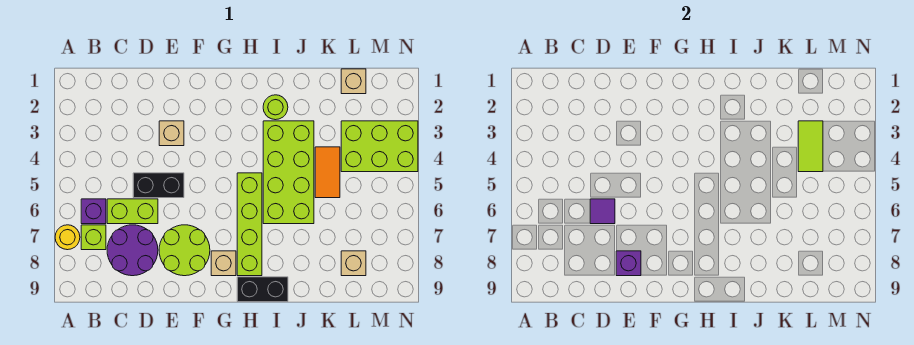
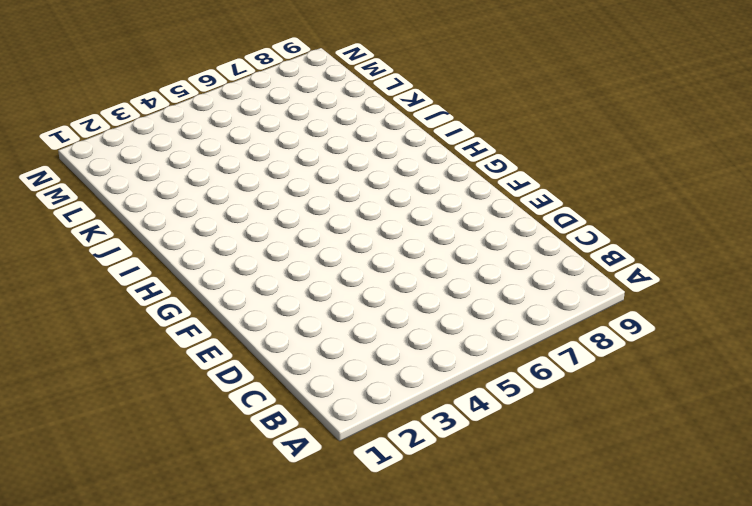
none -> yellow round brick A7 level 1
none -> purple brick B6 level 1
none -> lime brick B7 level 1

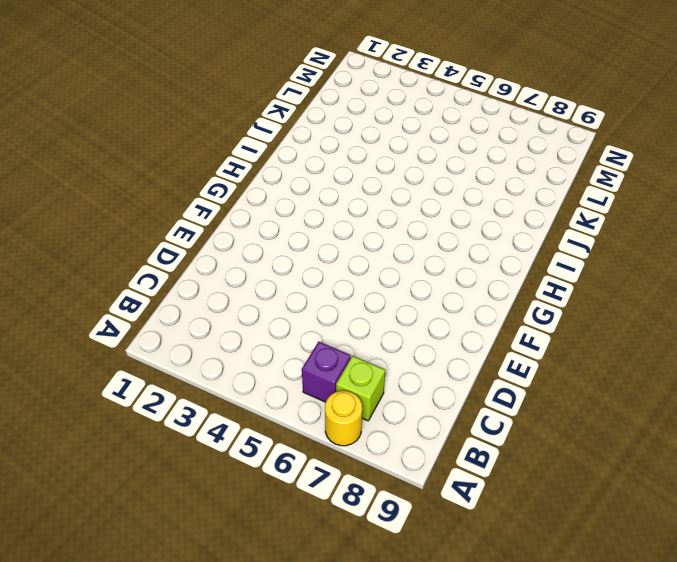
none -> lime brick C6:D6 level 1
none -> purple round brick C7:D8 level 1
none -> black brick D5:E5 level 1

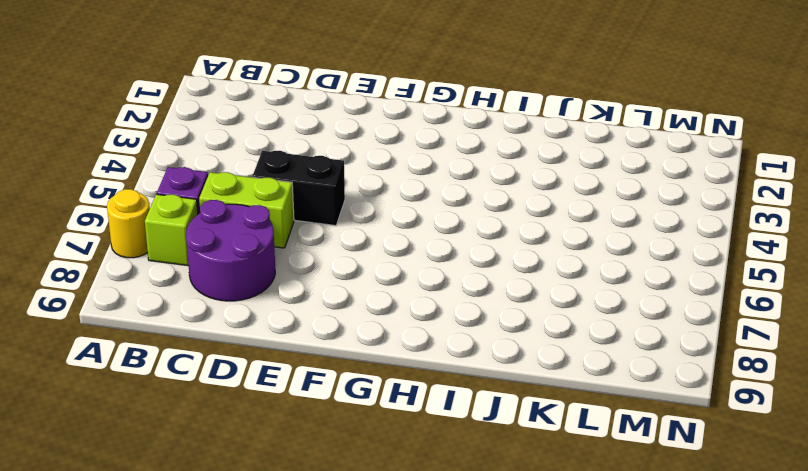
none -> tan brick E3 level 1
none -> lime round brick E7:F8 level 1
none -> tan brick G8 level 1

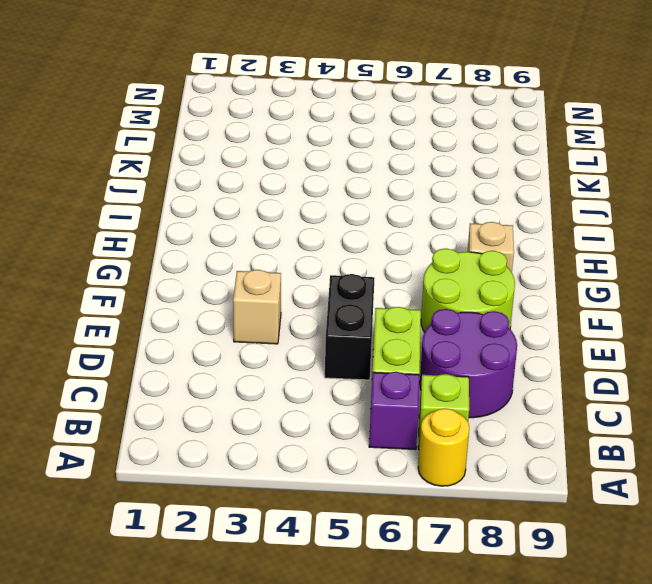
none -> lime brick H5:H8 level 1
none -> black brick H9:I9 level 1
none -> lime round brick I2 level 1

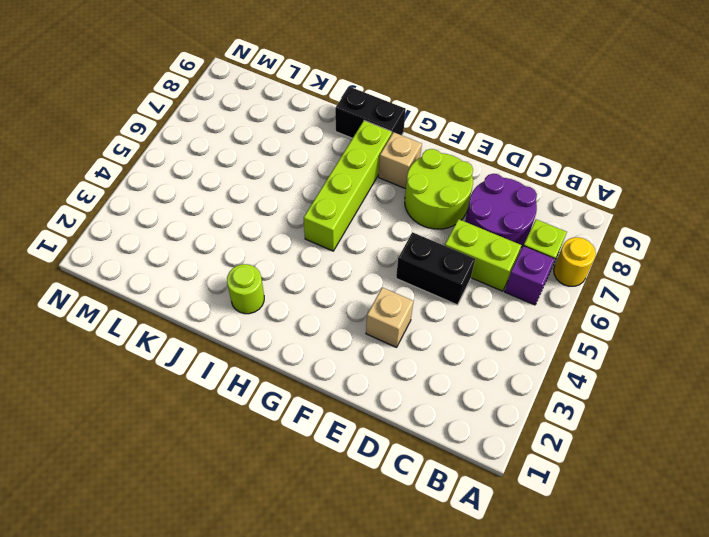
none -> lime brick I3:J6 level 1
none -> orange tile K4:K5 level 1
none -> tan brick L1 level 1

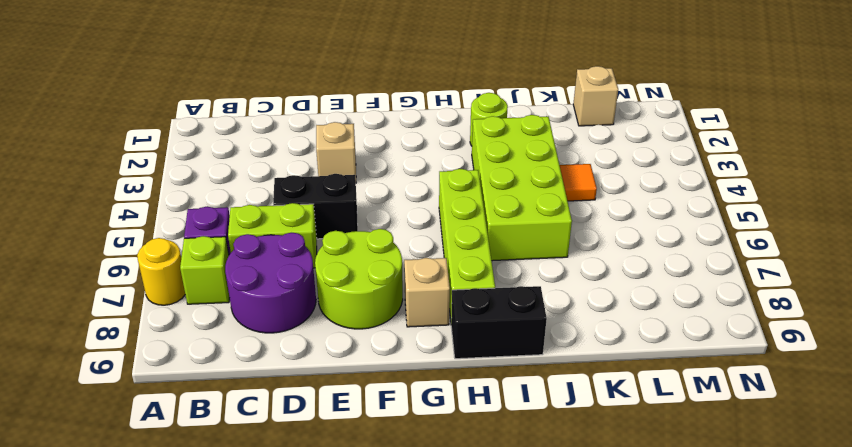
orange tile K4 level 1 -> orange tile K4:K5 level 1
none -> lime brick L3:N4 level 1
none -> tan brick L8 level 1
none -> purple tile D6 level 2

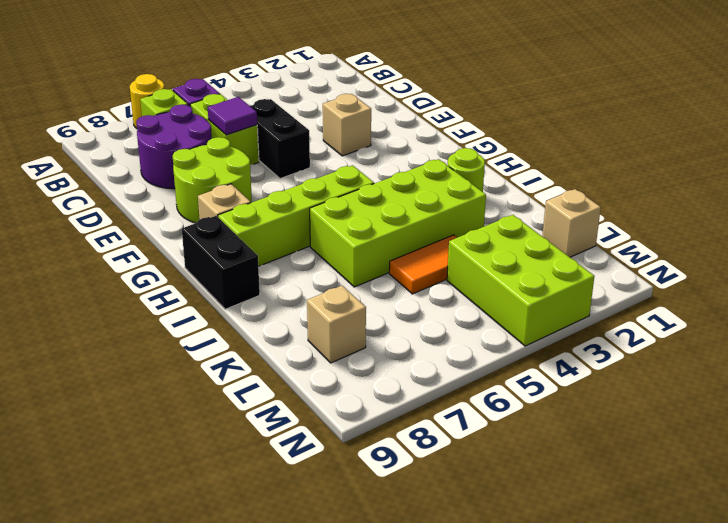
none -> purple brick E8 level 2
none -> lime tile L3:L4 level 2

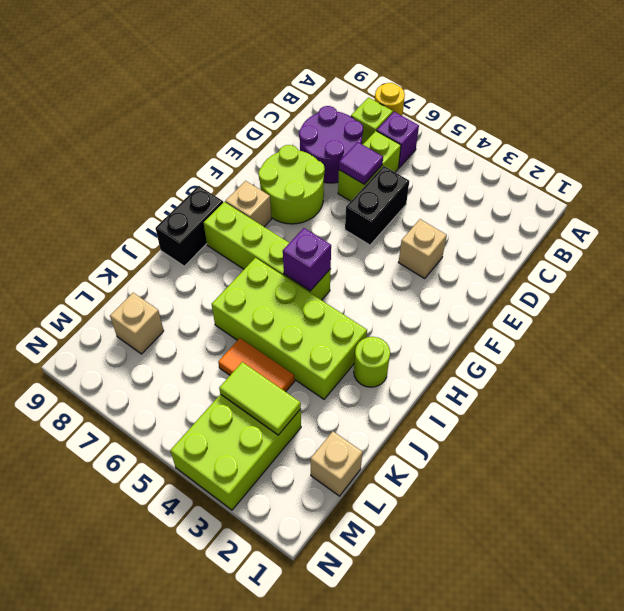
purple brick H5 level 2 -> purple brick E8 level 2

